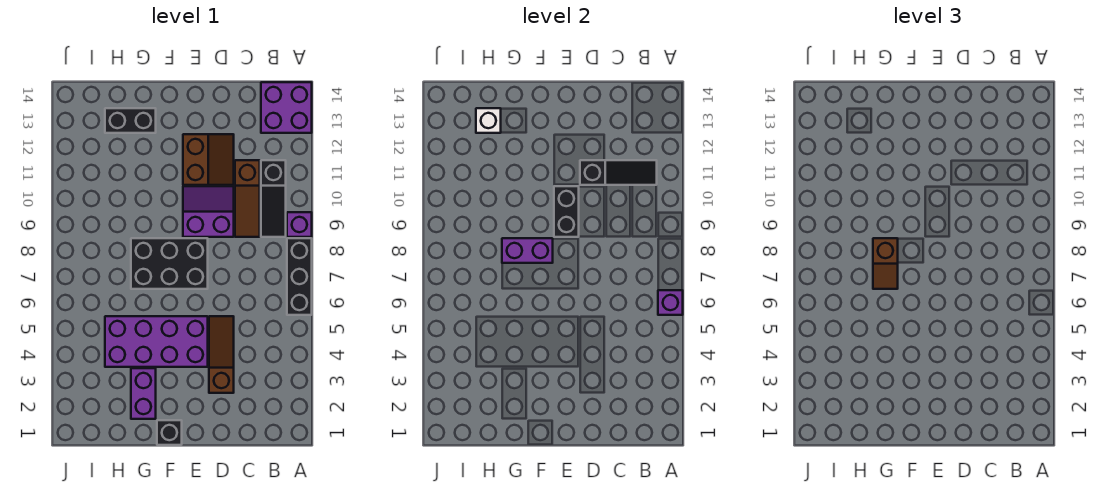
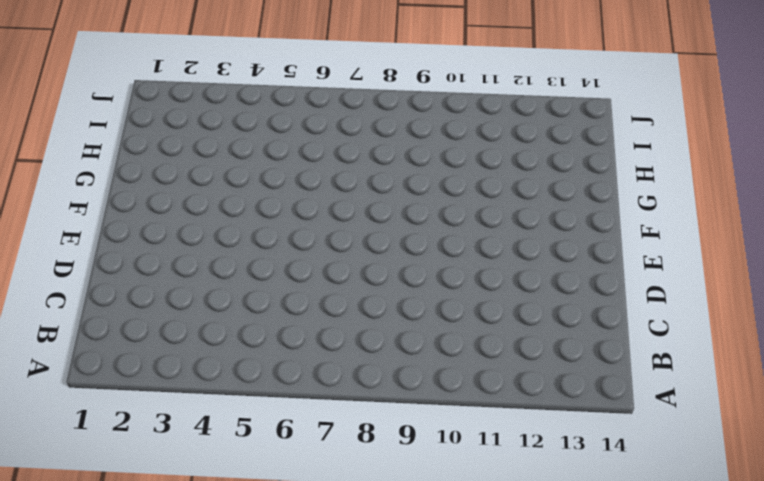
none -> black brick A6:A8 level 1
none -> purple brick A9 level 1
none -> purple brick A13:B14 level 1

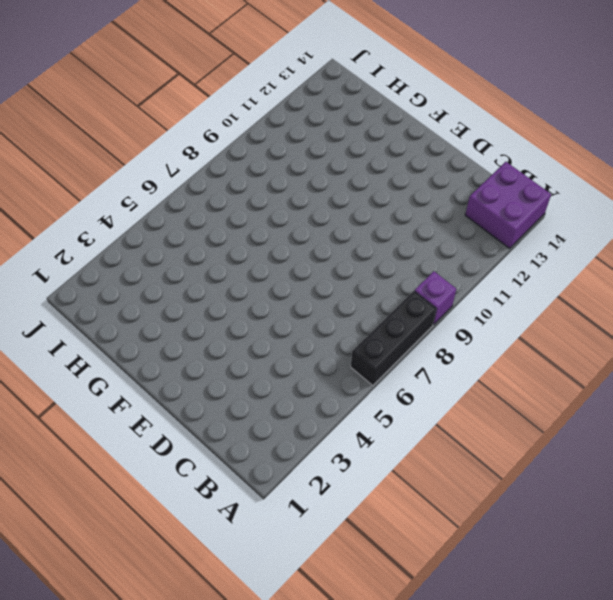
none -> black slope B9:B11 level 1 top 11
none -> brown slope C9:C11 level 1 top 11
none -> brown slope D3:D5 level 1 top 3

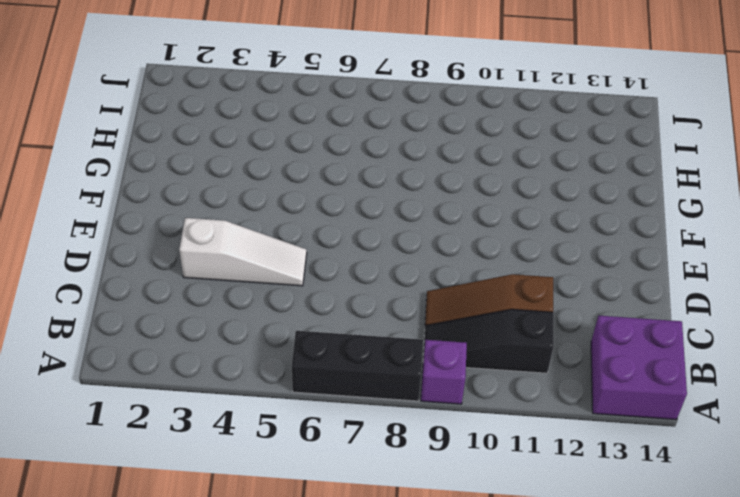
white slope D3:D5 level 1 top 3 -> brown slope D3:D5 level 1 top 3
none -> purple slope D9:E10 level 1 top 9
none -> brown slope D11:E12 level 1 top E
none -> purple brick E4:H5 level 1

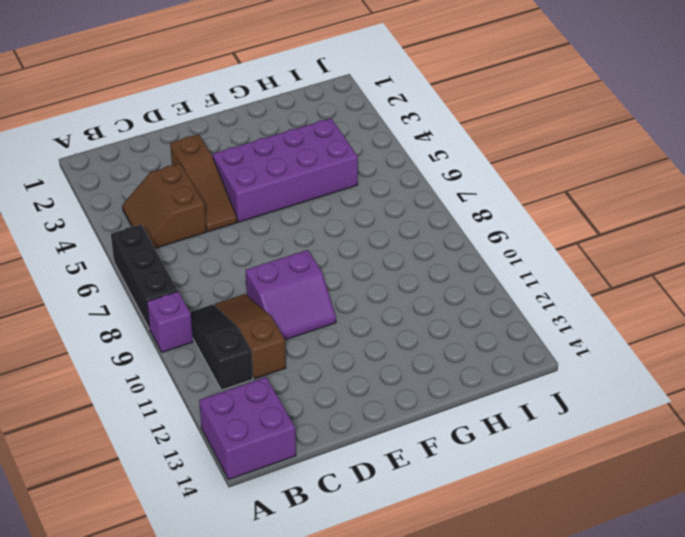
brown slope B4:C5 level 1 top C -> brown slope D11:E12 level 1 top E
none -> black brick E7:G8 level 1
none -> black brick F1 level 1
none -> purple brick G2:G3 level 1

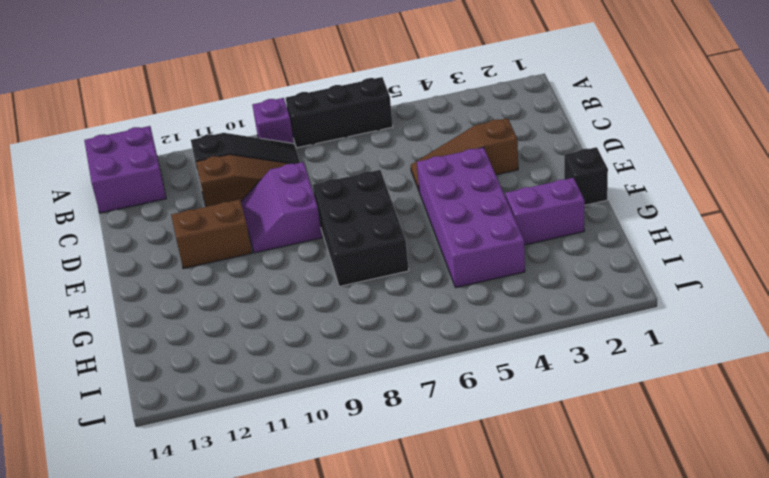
none -> black brick G13:H13 level 1
none -> purple brick A6 level 2
none -> black slope B11:D11 level 2 top D

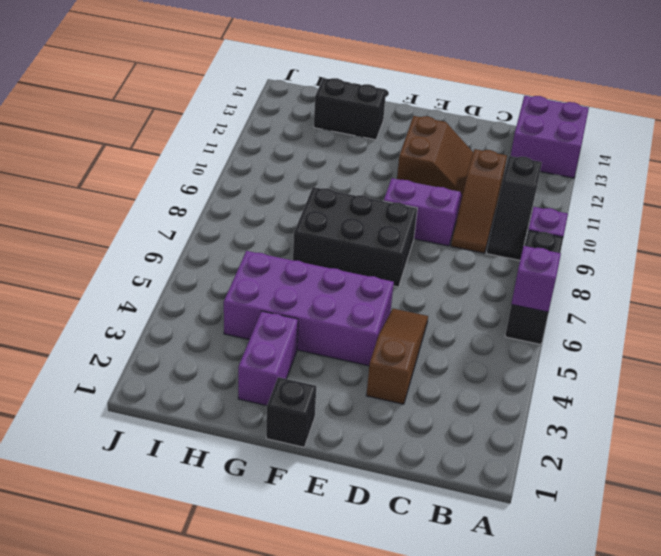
none -> black slope B11:D11 level 2 top D
none -> black brick E9:E10 level 2
none -> purple brick F8:G8 level 2

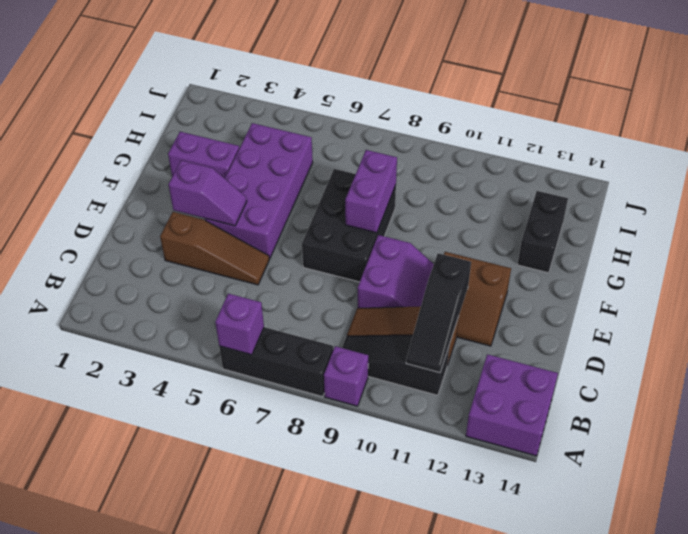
purple slope E3:E4 level 2 top 3 -> none
none -> black brick F1 level 1
none -> black brick E9:E10 level 2
none -> white brick H13 level 2

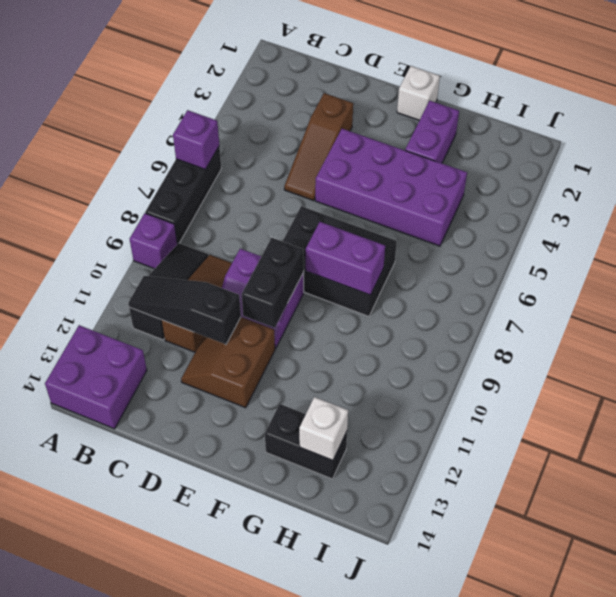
white brick F1 level 1 -> black brick F1 level 1
none -> brown slope G7:G8 level 3 top 8

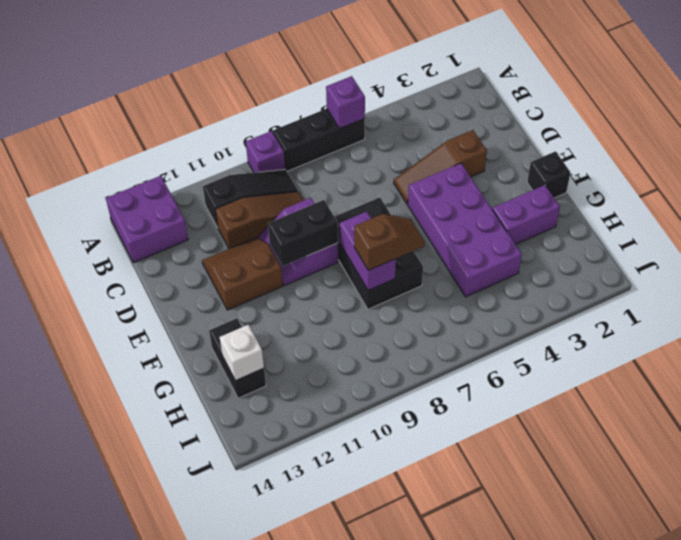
none -> black slope B11:D11 level 2 top D

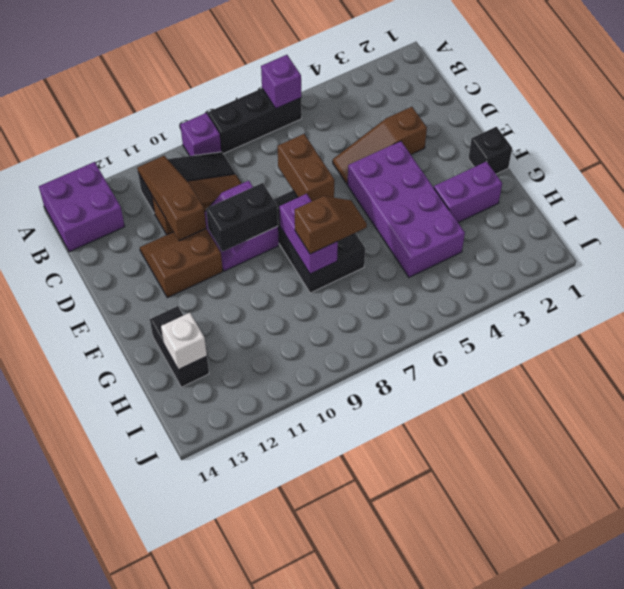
brown slope B11:D11 level 2 top D -> black slope B11:D11 level 2 top D
brown brick D7:E7 level 2 -> none

